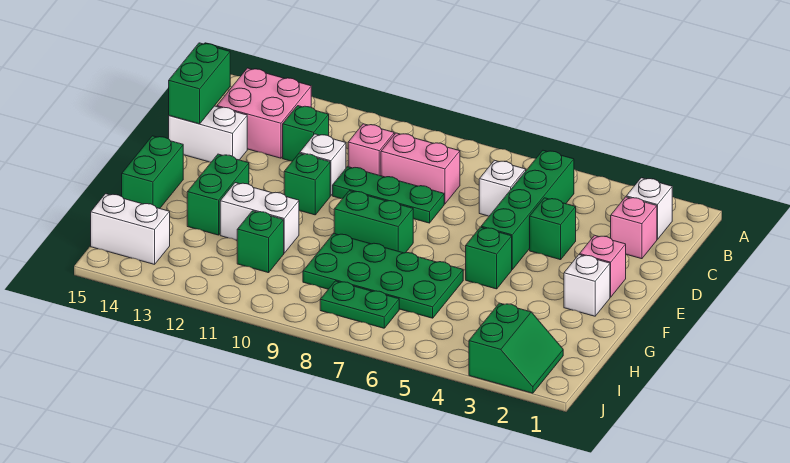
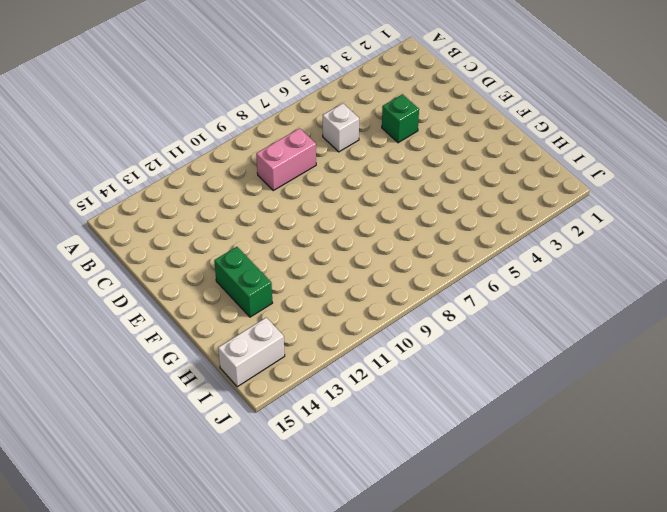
none -> white brick B2 level 1
none -> green brick B5:E5 level 1
none -> pink brick B13:C14 level 1

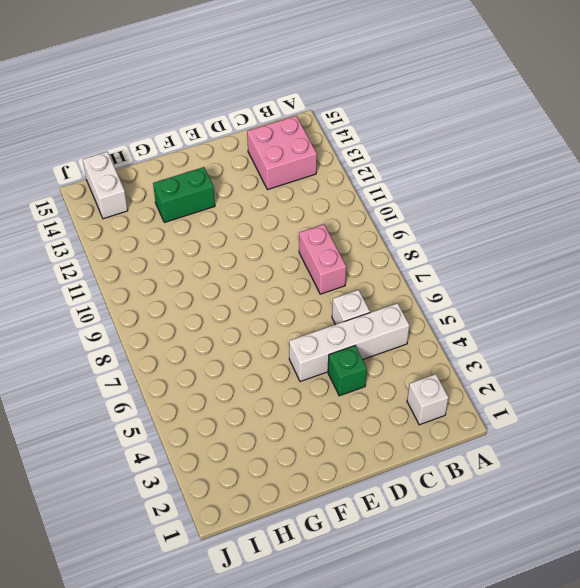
white brick B5:E5 level 1 -> green brick B5:E5 level 1
none -> pink brick C2 level 1
none -> pink brick C10 level 1
none -> green brick C12 level 1

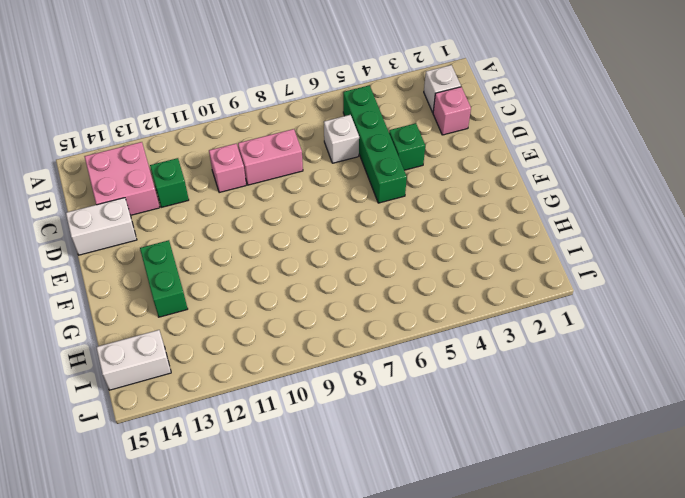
none -> green plate D8:D10 level 1
none -> white brick D11 level 1
none -> pink brick E2 level 1

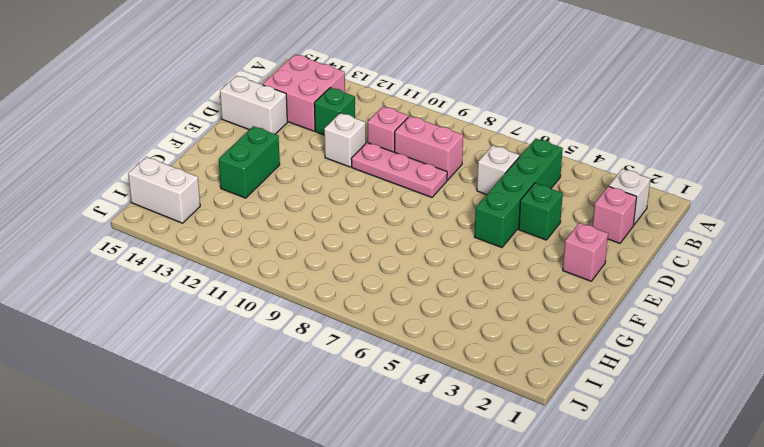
pink plate D8:D10 level 1 -> green plate D8:D10 level 1
none -> green brick E11 level 1
none -> white brick F2 level 1
none -> green brick F5 level 1

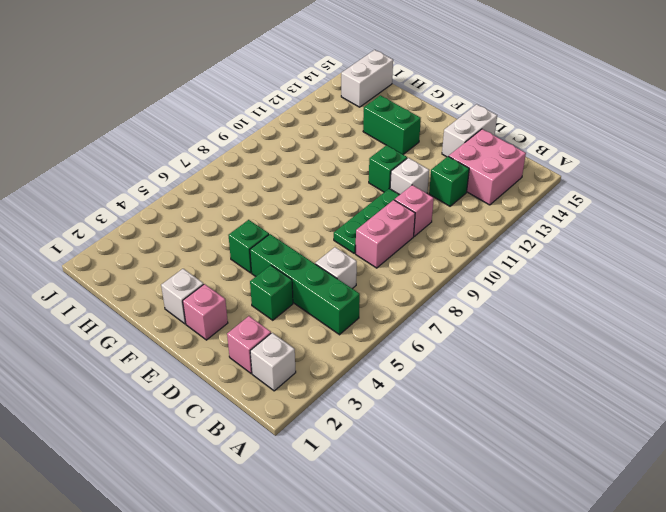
none -> green brick F8:F9 level 1
none -> green brick F15:G15 level 1
none -> green plate G6:H9 level 1

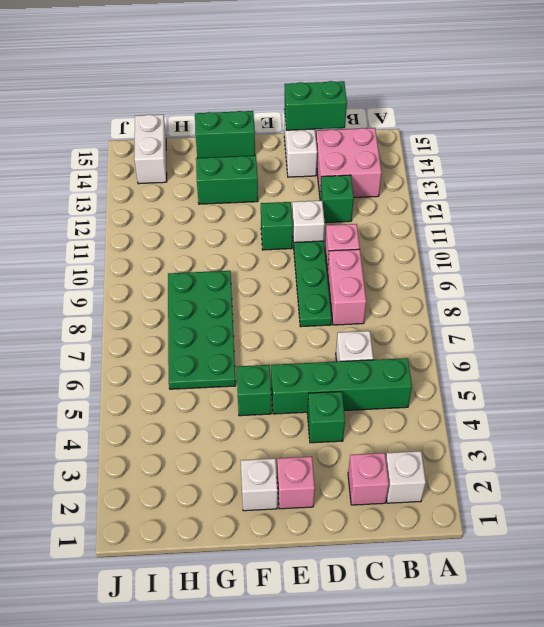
none -> green brick F8:F9 level 1
none -> white brick G11:G12 level 1
none -> green brick H11 level 1

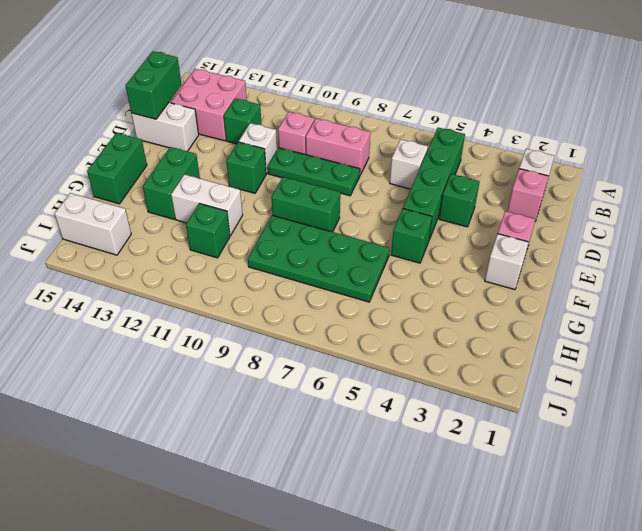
none -> green slope I2:J3 level 1 top 3
none -> green plate I7:I8 level 1

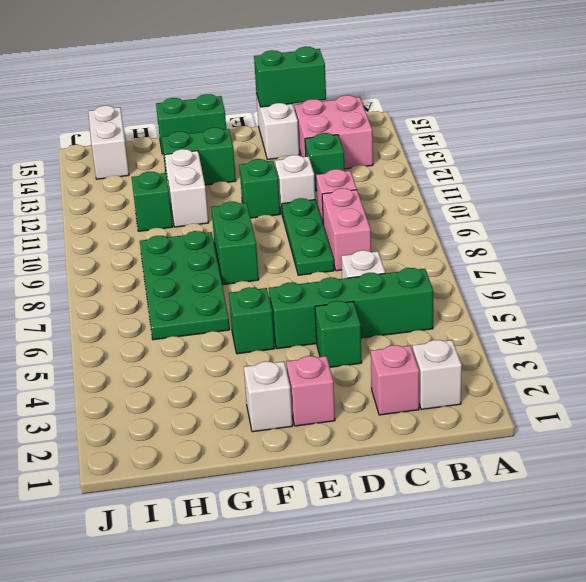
none -> green slope I2:J3 level 1 top 3
none -> green plate I7:I8 level 1

